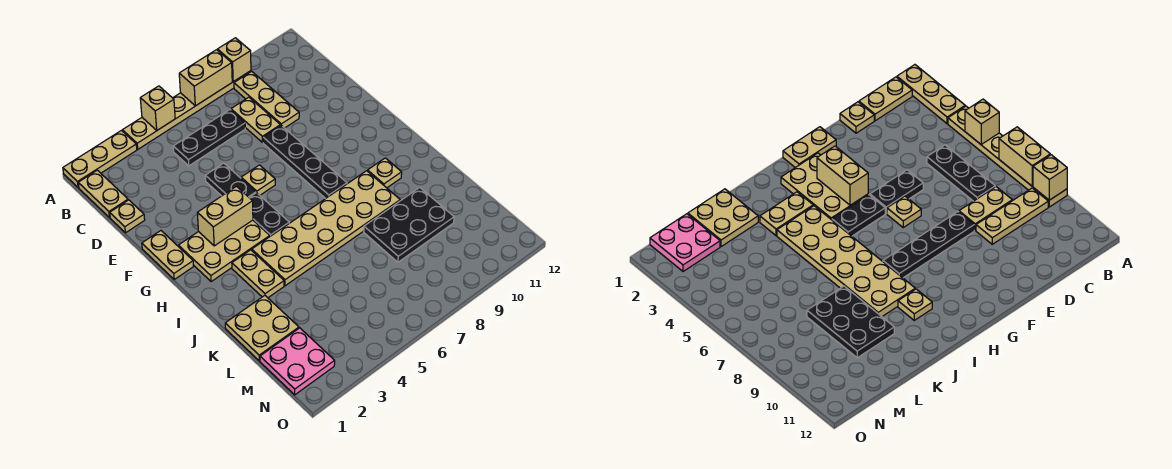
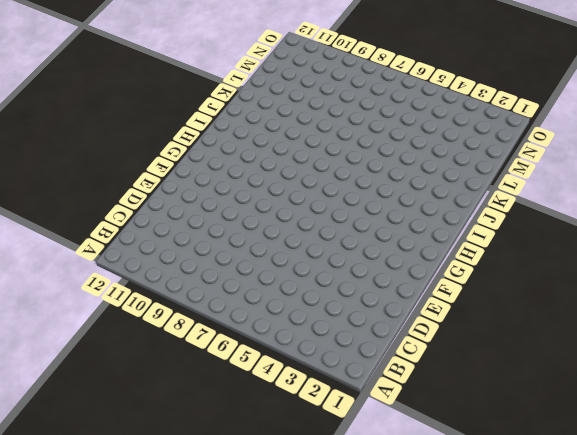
none -> tan plate A1:A3 level 1
none -> tan plate A4:A9 level 1
none -> tan plate B1:C1 level 1

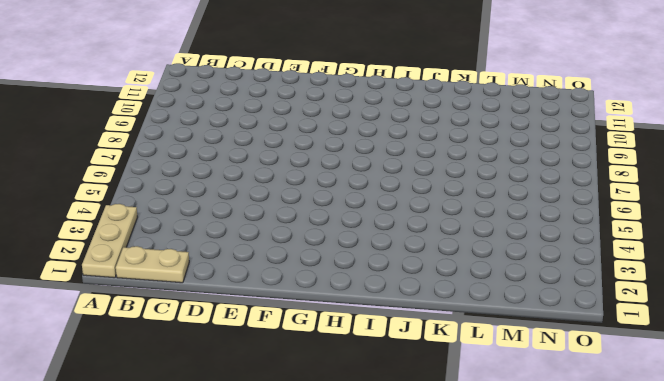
none -> tan plate A4:A9 level 1
none -> tan plate B9:D9 level 1
none -> black plate C5:C7 level 1

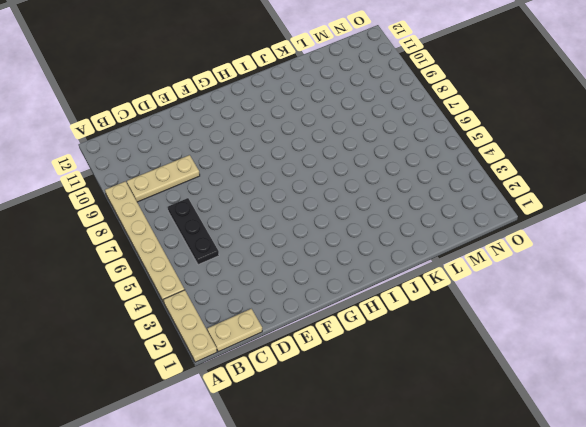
none -> tan plate C8:D8 level 1
none -> tan plate D1 level 1
none -> black plate E5:F5 level 1

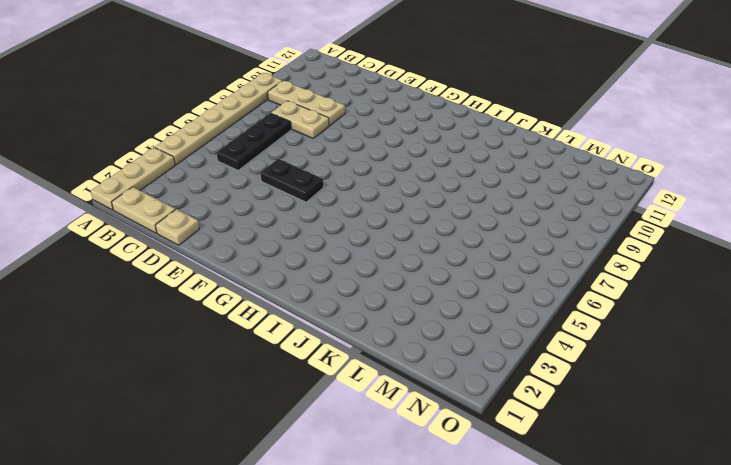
none -> black plate E8:H8 level 1
none -> tan plate F1:G1 level 1
none -> tan plate F6 level 1

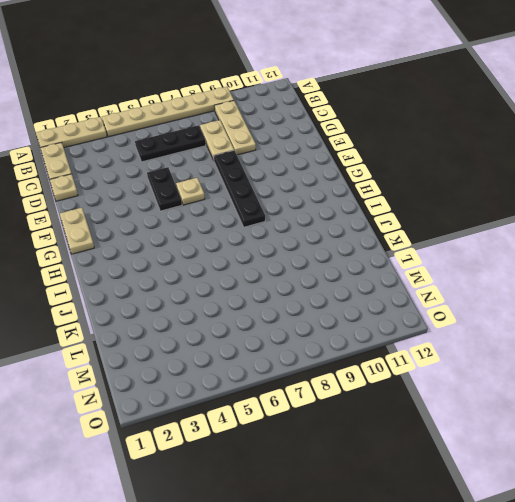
none -> tan plate G2:H4 level 1
none -> black plate G5:H5 level 1
none -> tan plate I3:J3 level 1

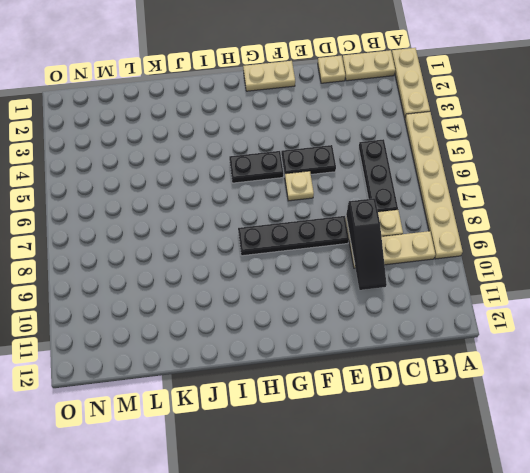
black slope D8:D10 level 2 top 8 -> none
none -> tan plate G2:H4 level 1
none -> tan plate I3:J3 level 1
none -> tan plate I4:J9 level 1

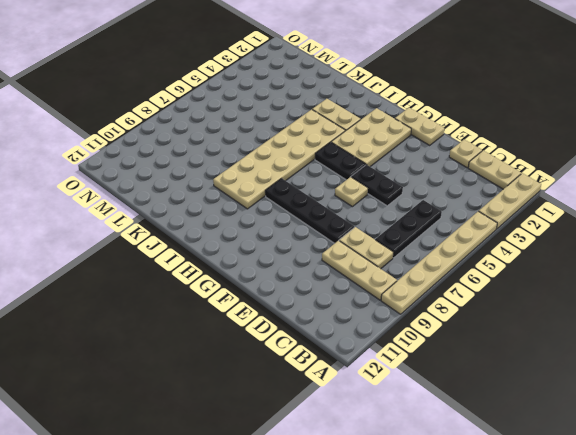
none -> tan plate I10 level 1
none -> tan plate K1:L2 level 1
none -> black plate K8:L10 level 1

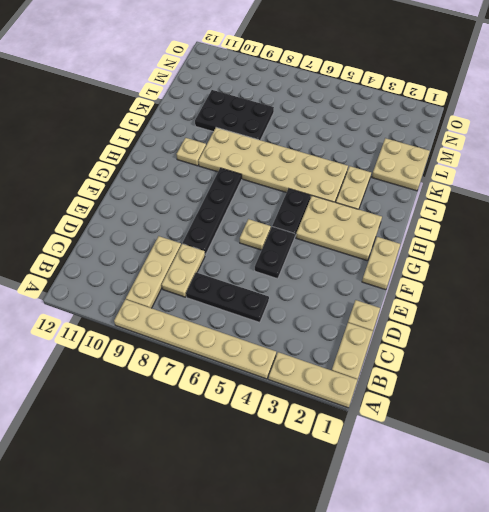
none -> pink plate M1:N2 level 1
none -> tan brick A5 level 2
none -> tan brick A7:A8 level 2

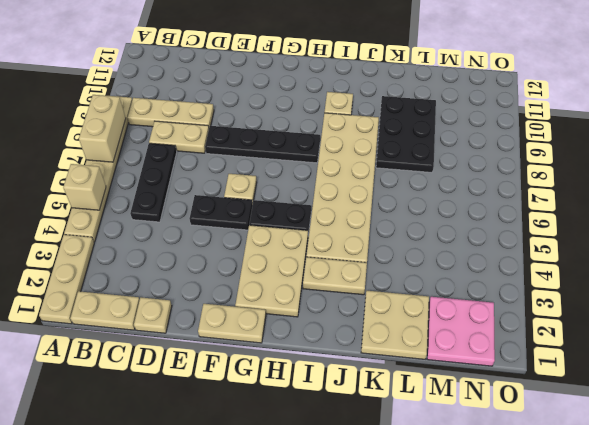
none -> tan brick A9 level 2
none -> tan brick G3:G4 level 2

